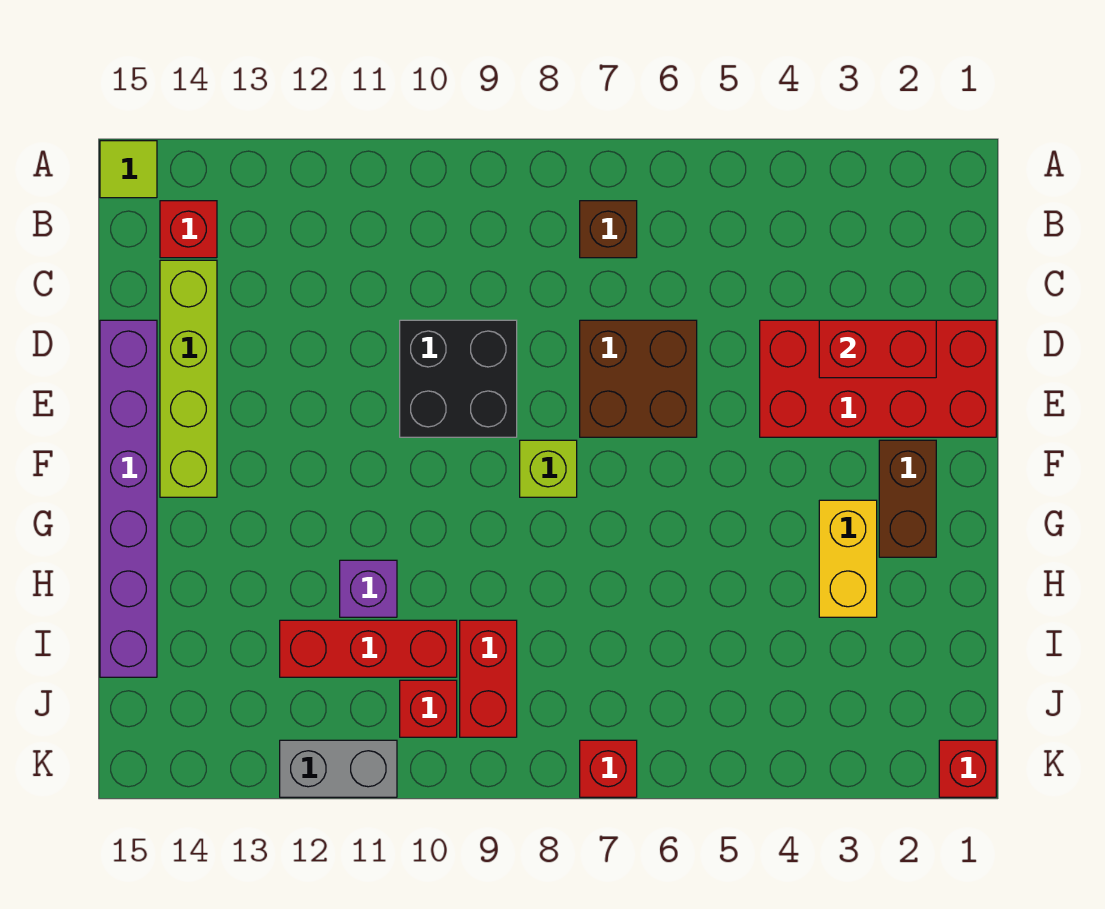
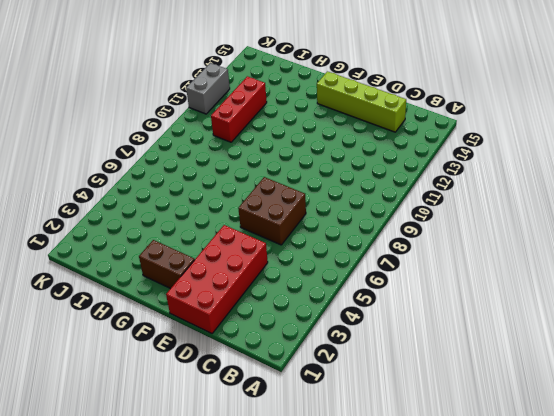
none -> lime tile A15 level 1
none -> brown brick B7 level 1
none -> red brick B14 level 1

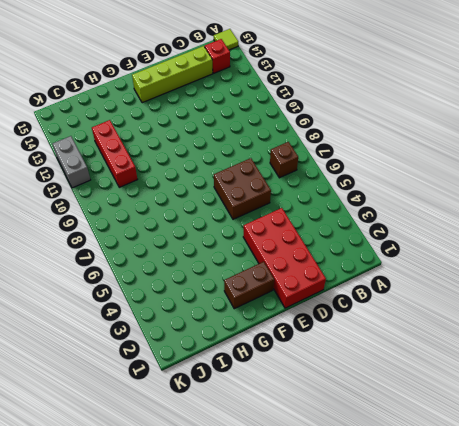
none -> black brick D9:E10 level 1
none -> purple brick D15:I15 level 1
none -> lime brick F8 level 1

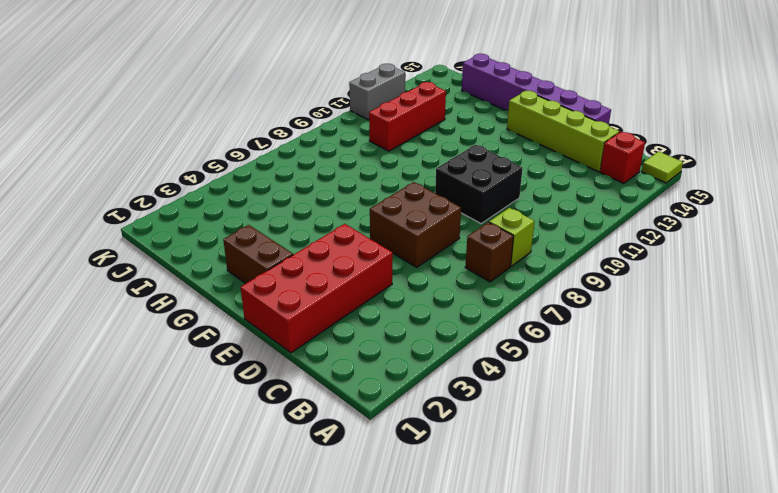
lime brick B8 level 1 -> lime brick F8 level 1
none -> yellow brick G3:H3 level 1
none -> purple brick H11 level 1
none -> red brick I9:J9 level 1

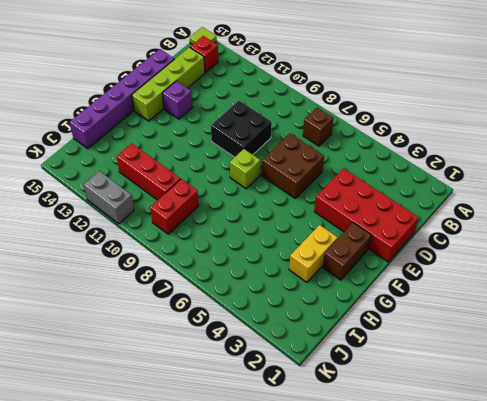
purple brick E13 level 1 -> purple brick H11 level 1
none -> red brick J10 level 1
none -> red brick K1 level 1
none -> red brick K7 level 1

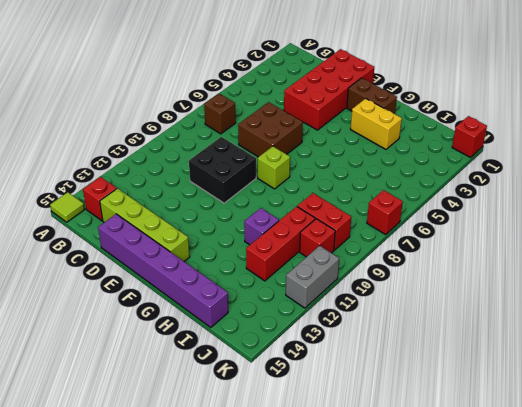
none -> red brick D2:D3 level 2

